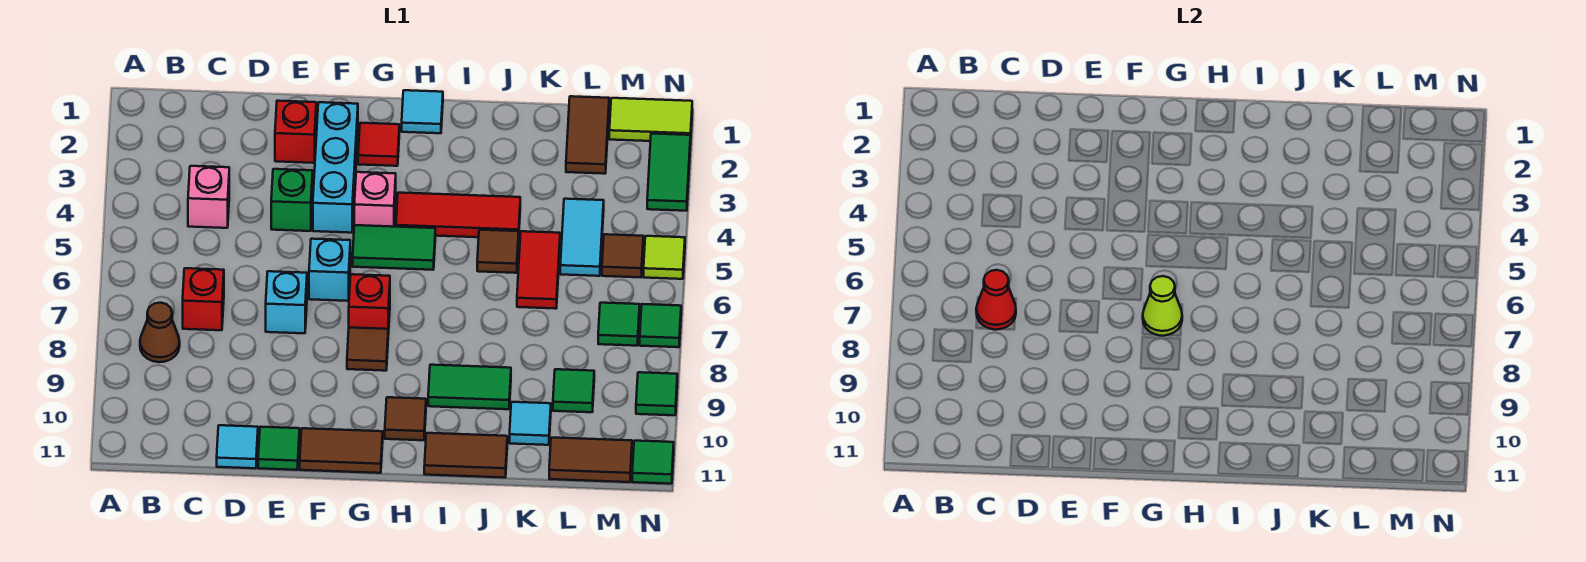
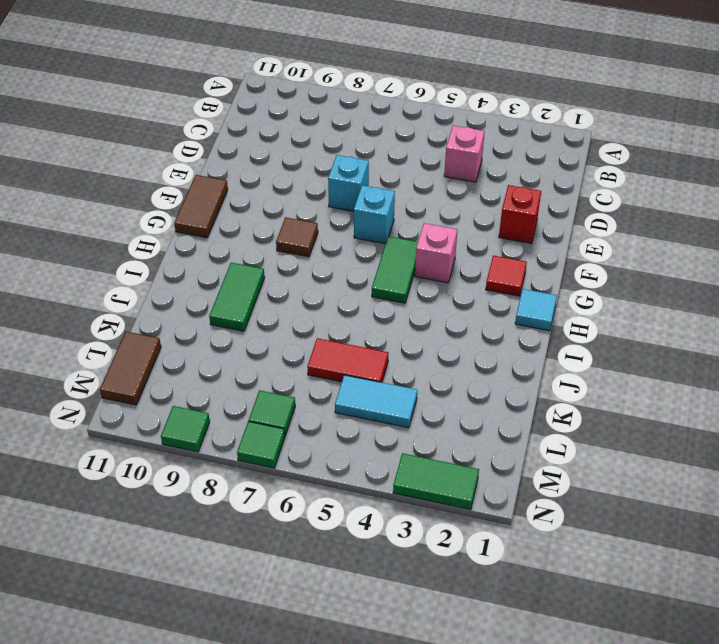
none -> brown cone B8 level 1
none -> red brick C7 level 1
none -> cyan tile D11 level 1
none -> green brick E4 level 1

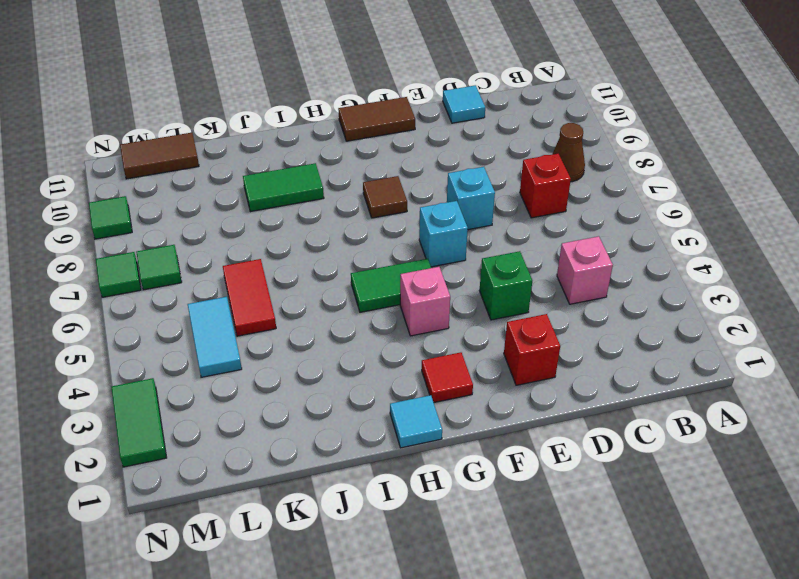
none -> green tile E11 level 1
none -> cyan brick F2:F4 level 1
none -> red brick G7 level 1
none -> red tile H4:J4 level 1

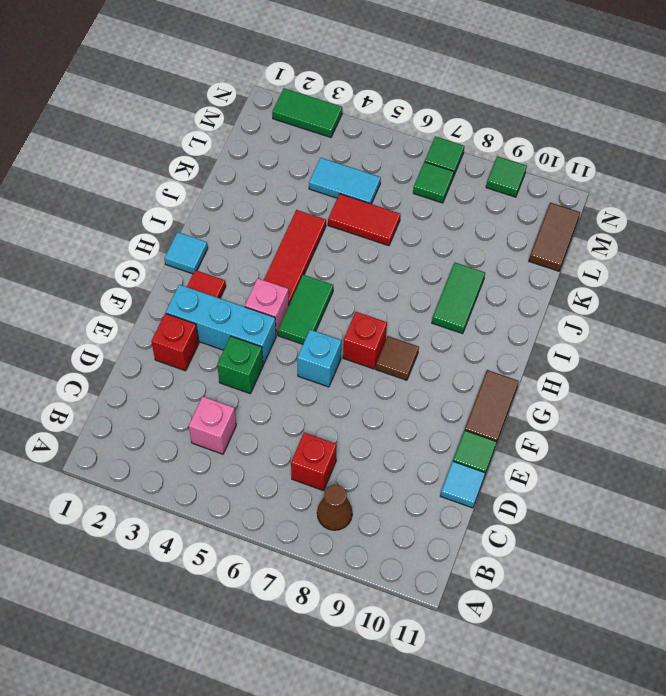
none -> cyan brick E7 level 1
none -> brown tile H10 level 1
none -> brown tile I11:J11 level 1
none -> brown tile J5 level 1

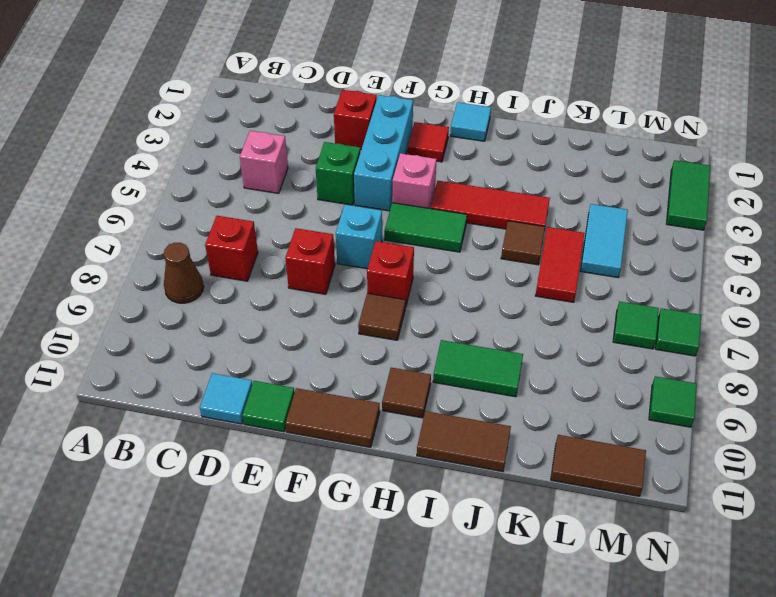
red brick E7 level 1 -> cyan brick E7 level 1
none -> cyan tile K10 level 1
none -> brown tile L1:L2 level 1
none -> green tile L9 level 1
none -> lime tile M1:N1 level 1

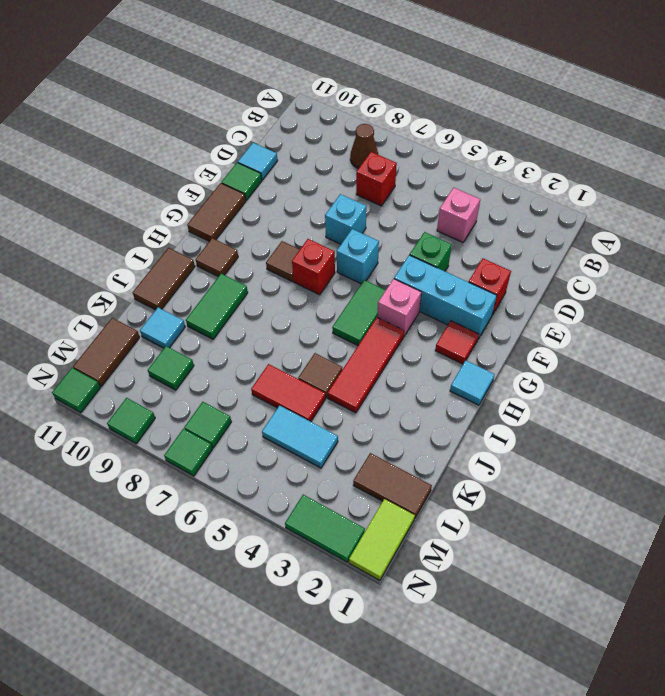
none -> brown tile M5 level 1
none -> lime tile N5 level 1
none -> red cone C7 level 2
none -> lime cone G7 level 2

